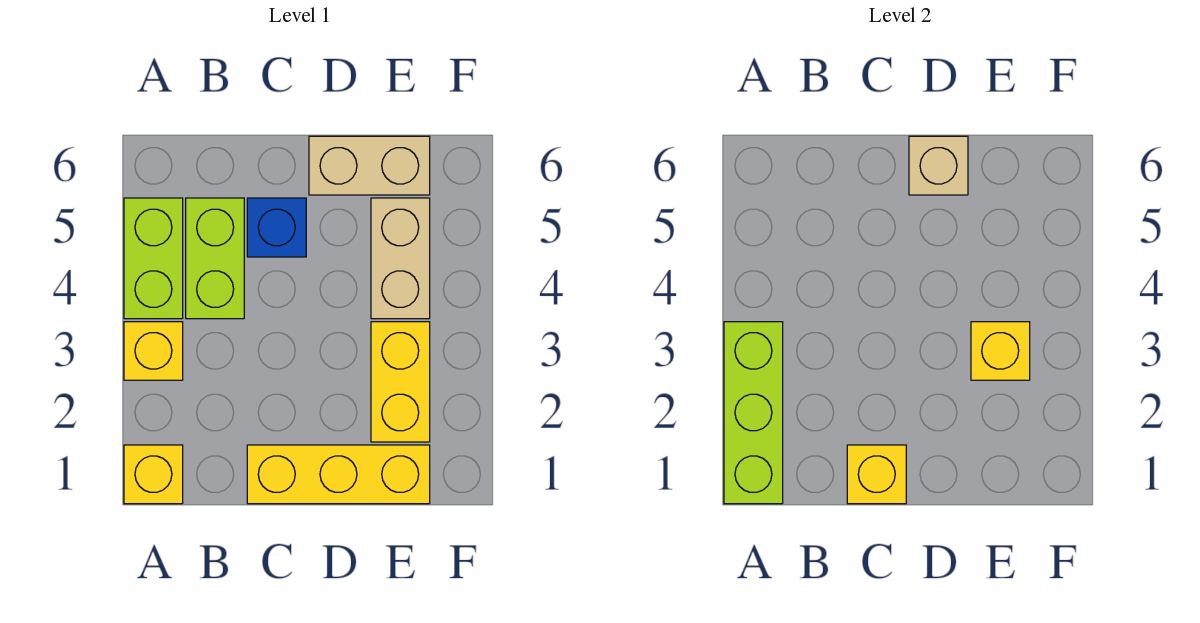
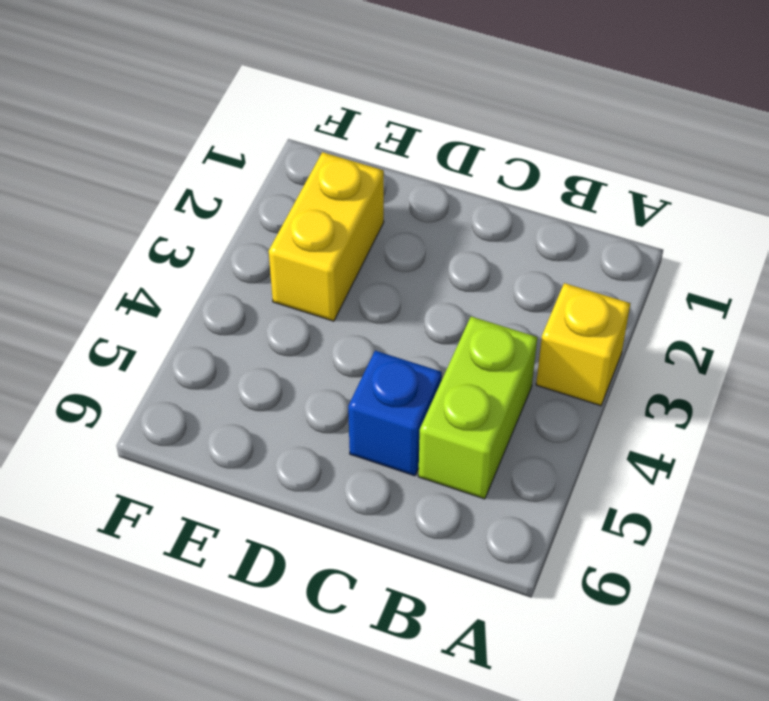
none -> yellow brick A1 level 1
none -> lime brick A4:A5 level 1
none -> yellow brick C1:E1 level 1

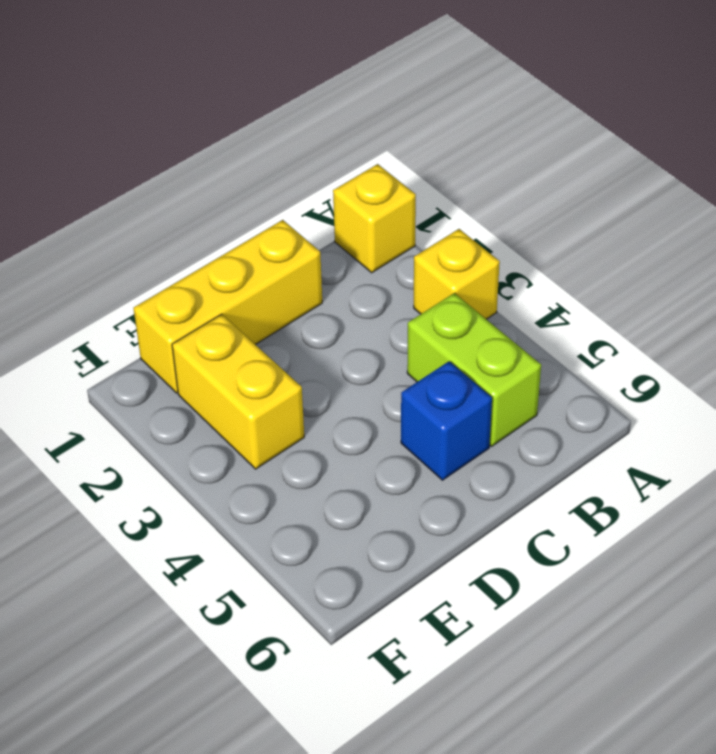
none -> lime brick A4:A5 level 1
none -> tan brick D6:E6 level 1
none -> tan brick E4:E5 level 1

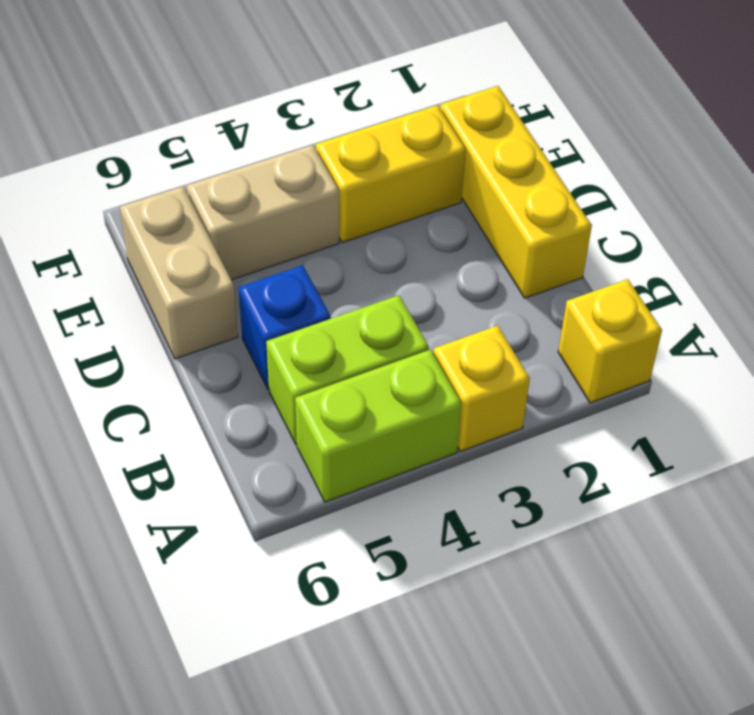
none -> lime brick A1:A3 level 2
none -> yellow brick C1 level 2
none -> tan brick D6 level 2

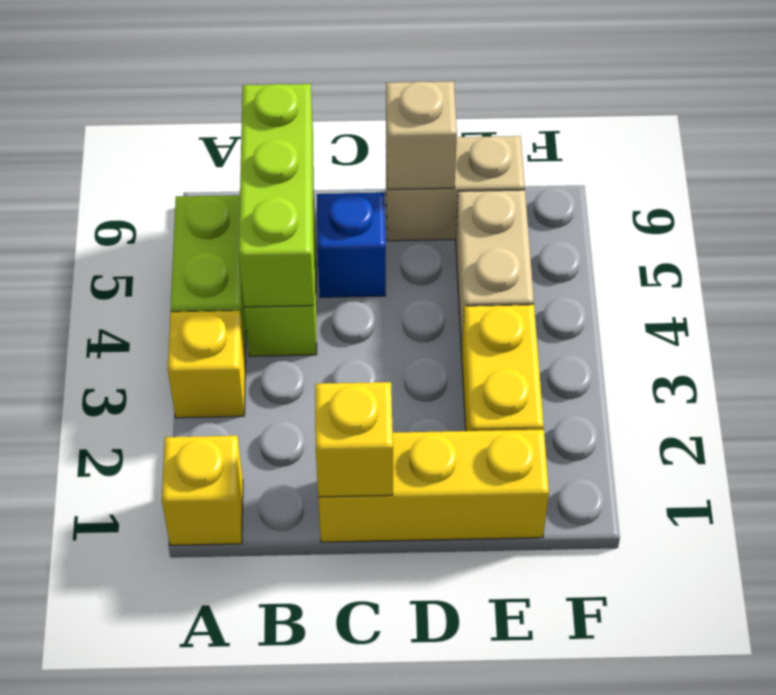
lime brick B4:B6 level 2 -> lime brick A1:A3 level 2
none -> yellow brick E3 level 2

